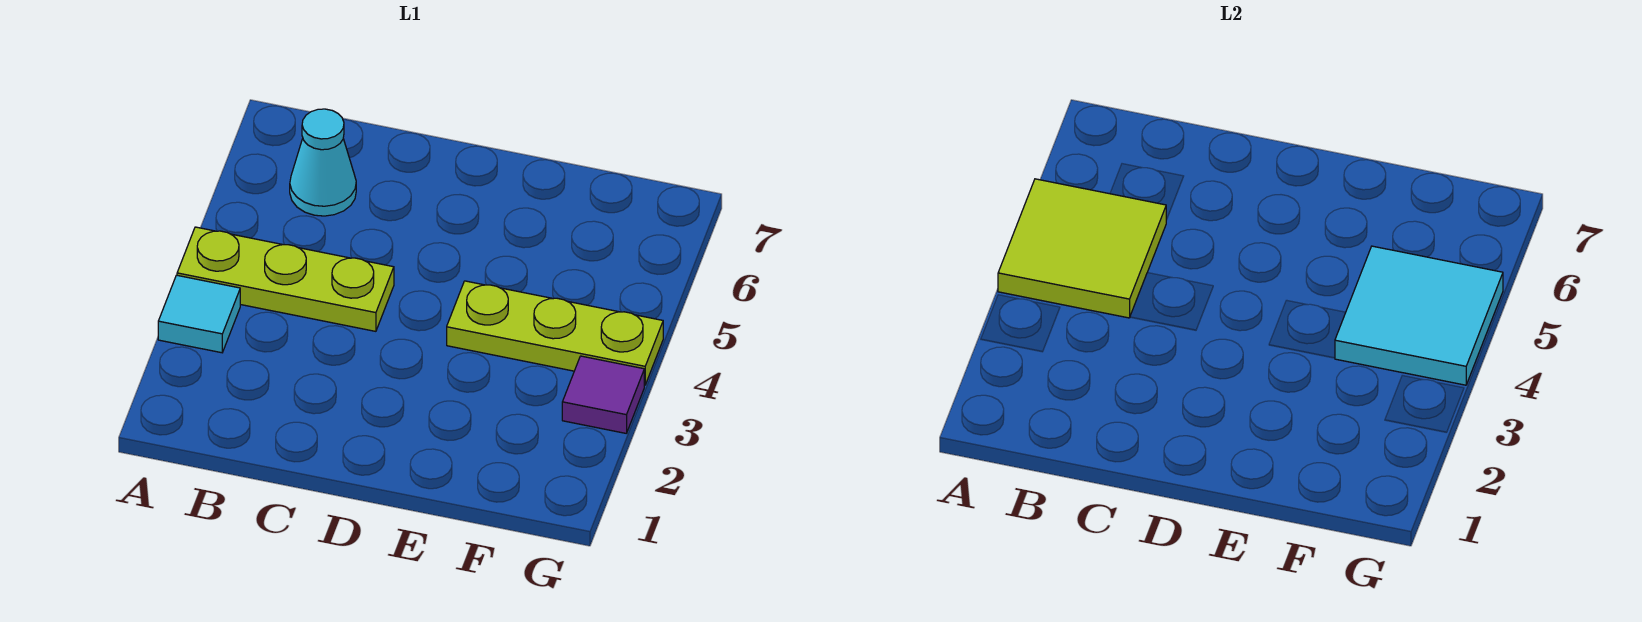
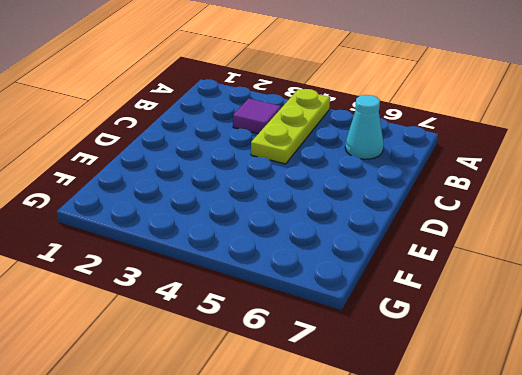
purple tile B3 level 1 -> purple tile G3 level 1
none -> cyan tile A3 level 1
none -> lime plate E4:G4 level 1

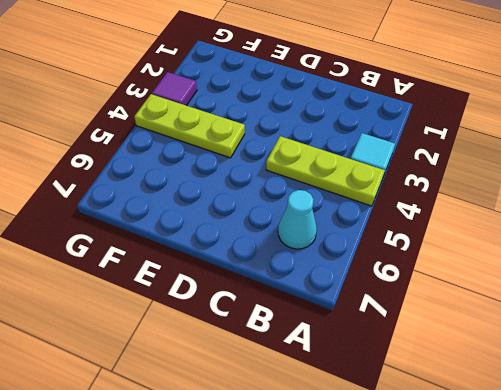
none -> lime tile A4:B5 level 2
none -> cyan tile F4:G5 level 2

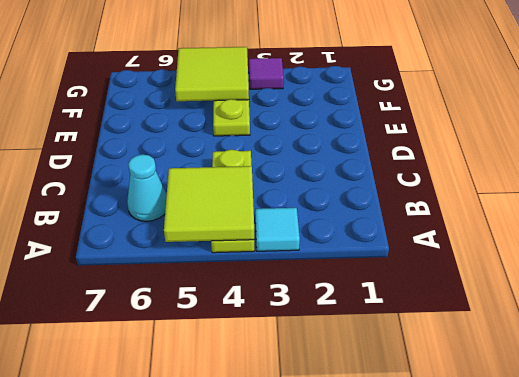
lime tile F4:G5 level 2 -> cyan tile F4:G5 level 2

